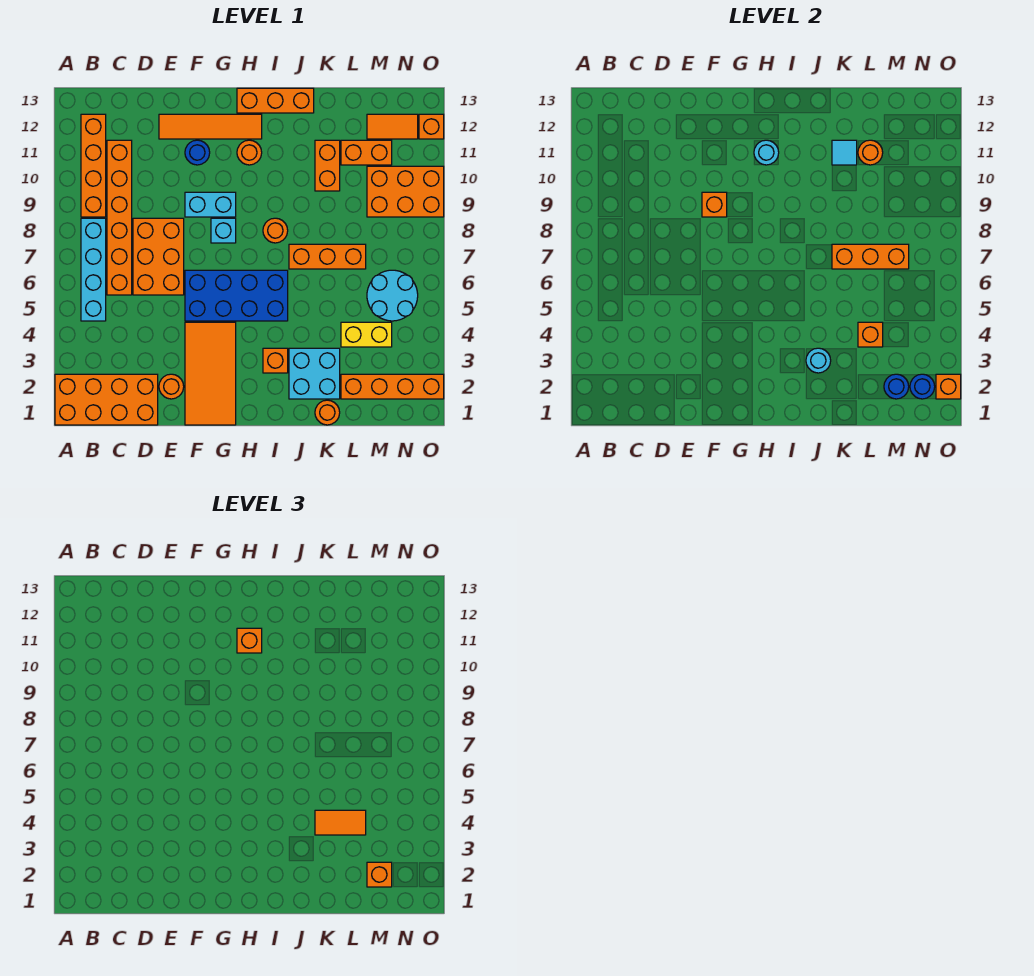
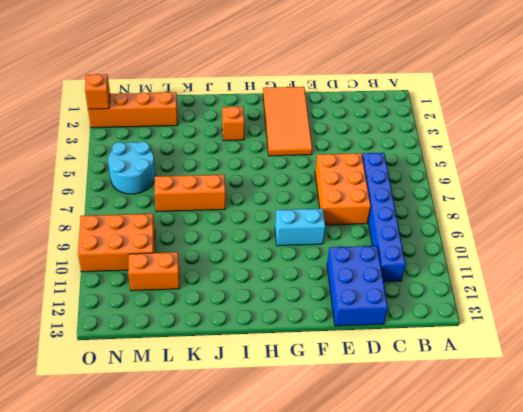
blue brick C6:C11 level 1 -> orange brick C6:C11 level 1
blue brick D11:E13 level 1 -> orange tile E12:H12 level 1
none -> orange brick A1:D2 level 1
none -> cyan brick B5:B8 level 1
none -> orange brick B9:B12 level 1
none -> orange round brick E2 level 1

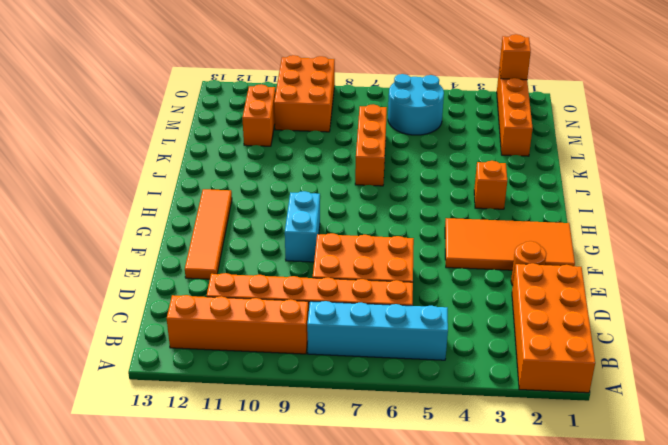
none -> blue brick F5:I6 level 1
none -> blue round brick F11 level 1
none -> cyan brick G8 level 1
none -> orange round brick H11 level 1

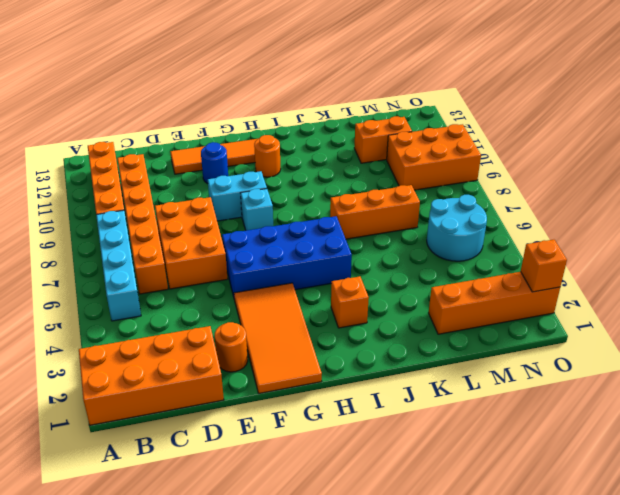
none -> orange brick H13:J13 level 1
none -> orange round brick I8 level 1
none -> cyan brick J2:K3 level 1
none -> orange round brick K1 level 1

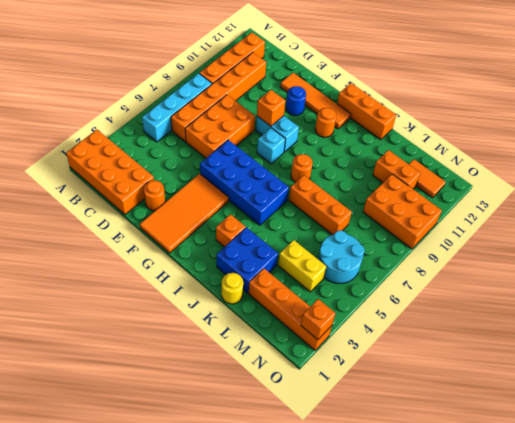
blue brick J2:K3 level 1 -> cyan brick J2:K3 level 1
yellow round brick K1 level 1 -> orange round brick K1 level 1
none -> orange brick K10:K11 level 1
none -> orange brick O12 level 1
none -> cyan round brick H11 level 2
none -> cyan round brick J3 level 2

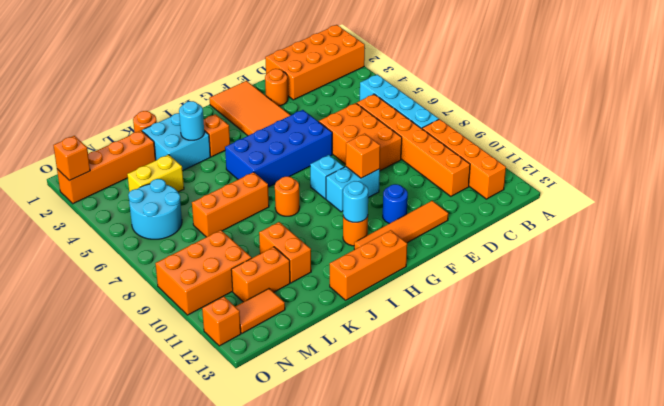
none -> orange brick K7:M7 level 2
none -> cyan tile K11 level 2
none -> orange brick L4 level 2
none -> orange round brick L11 level 2

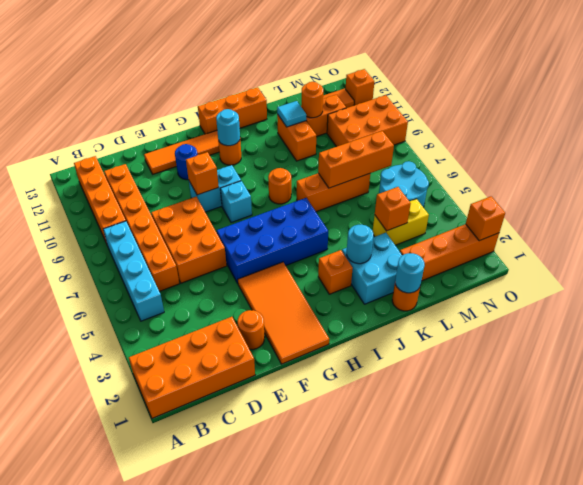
cyan round brick K1 level 2 -> none
none -> blue round brick M2 level 2
none -> blue round brick N2 level 2
none -> orange brick H11 level 3
none -> orange tile K4:L4 level 3

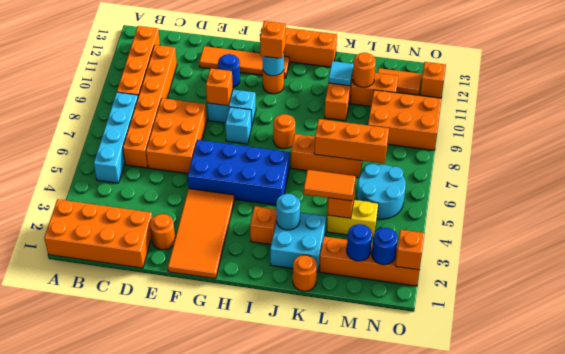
none -> orange brick M2 level 3

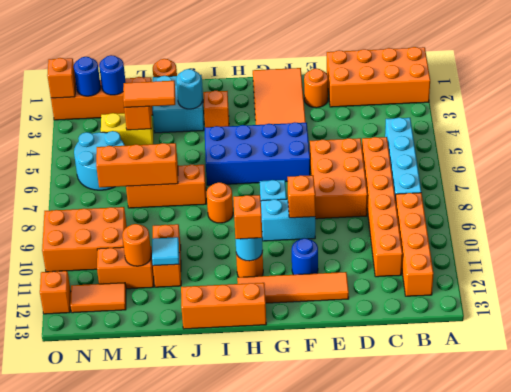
none -> orange brick M2 level 3

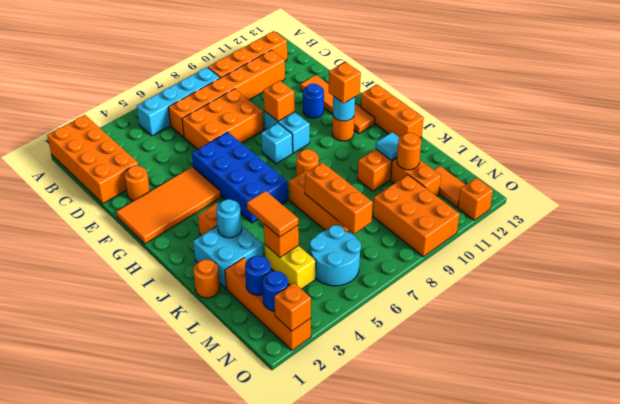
none -> orange brick M2 level 3

